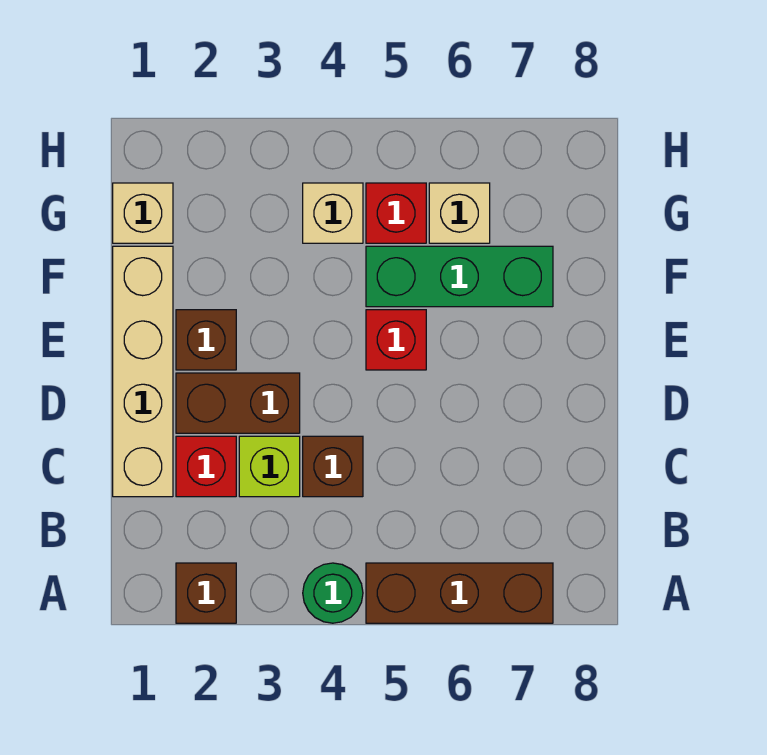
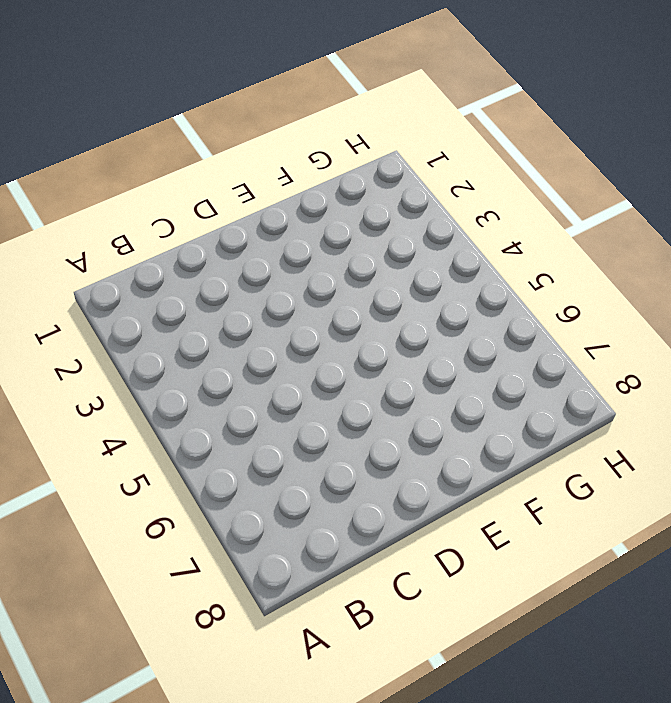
none -> brown brick A2 level 1
none -> green round brick A4 level 1
none -> brown brick A5:A7 level 1

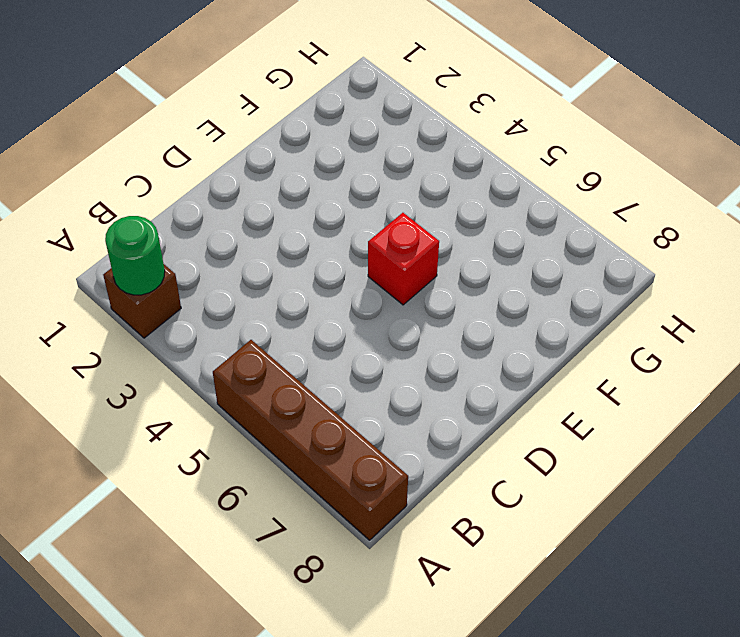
green round brick A2 level 2 -> green round brick A4 level 1
brown brick A5:A8 level 1 -> brown brick A5:A7 level 1
none -> tan brick C1:F1 level 1
none -> red brick C2 level 1
none -> lime brick C3 level 1

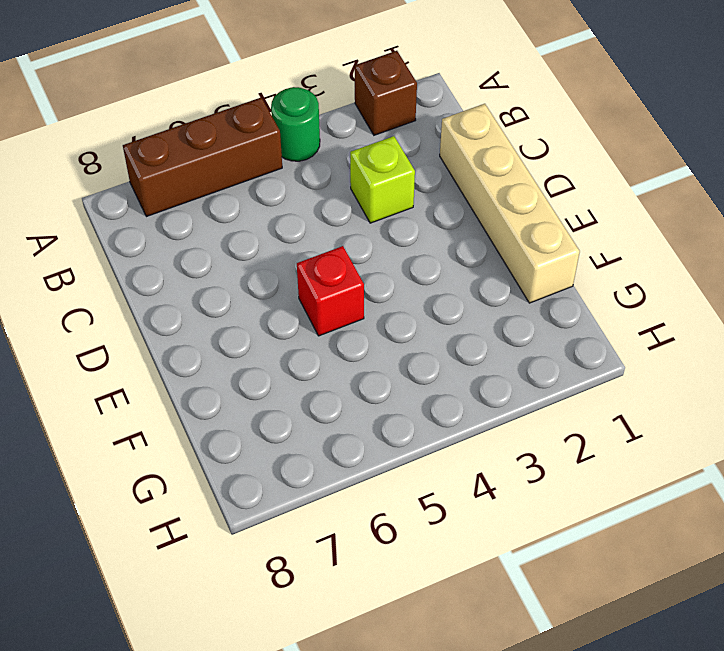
none -> red brick C2 level 1
none -> brown brick C4 level 1
none -> brown brick D2:D3 level 1

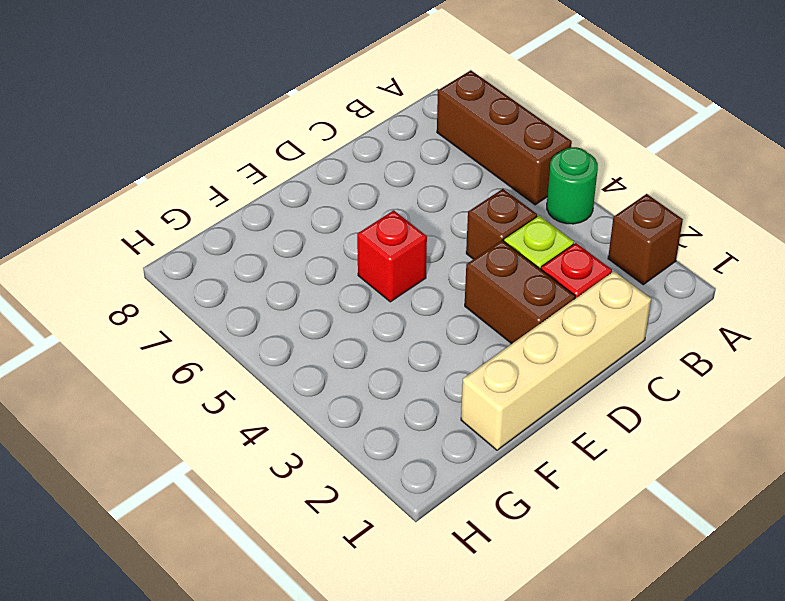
none -> brown brick E2 level 1
none -> green brick F5:F7 level 1
none -> tan brick G1 level 1

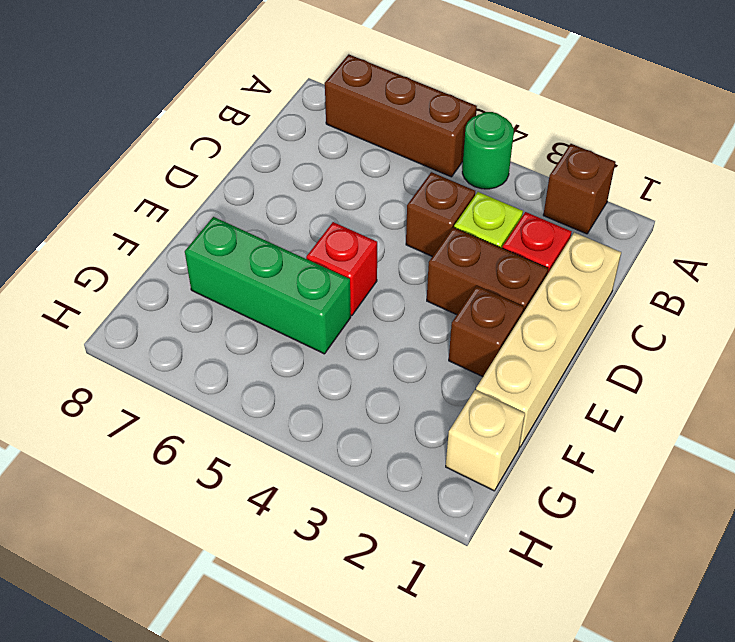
none -> tan brick G4 level 1
none -> red brick G5 level 1
none -> tan brick G6 level 1

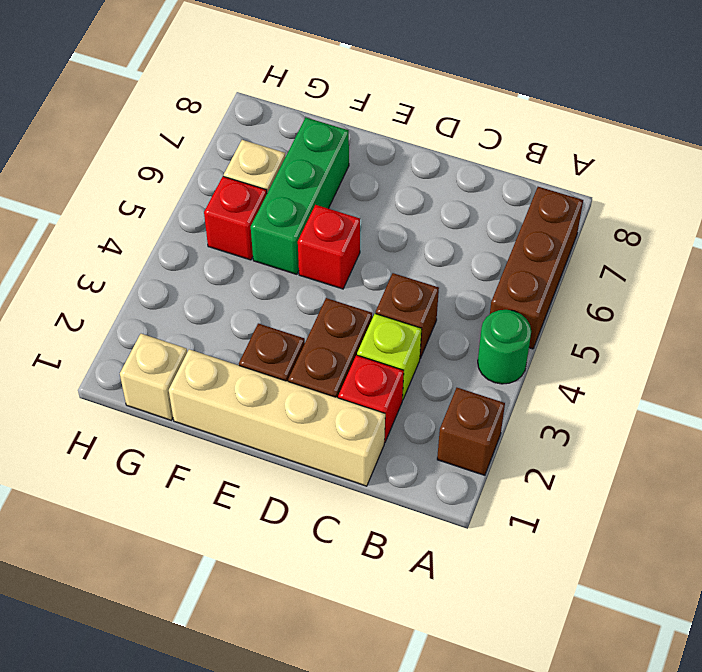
none -> tan brick G4 level 1

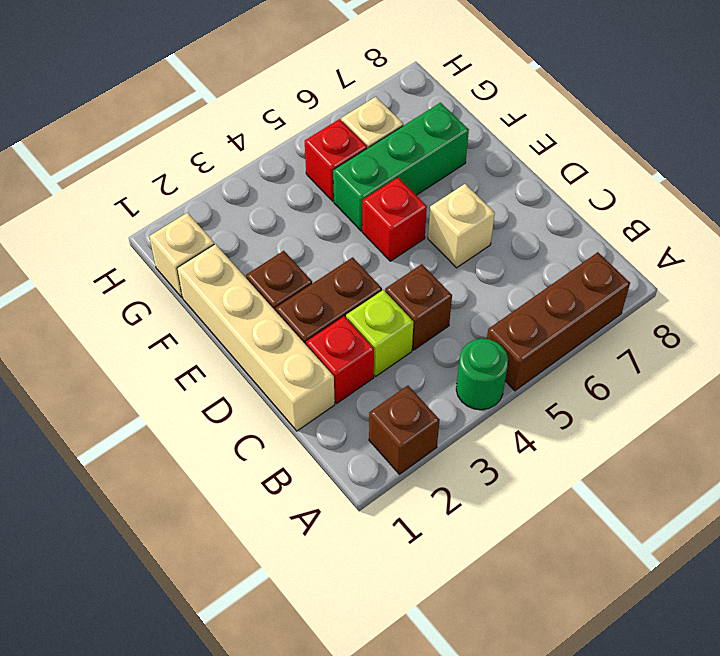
tan brick D6 level 1 -> tan brick G4 level 1

